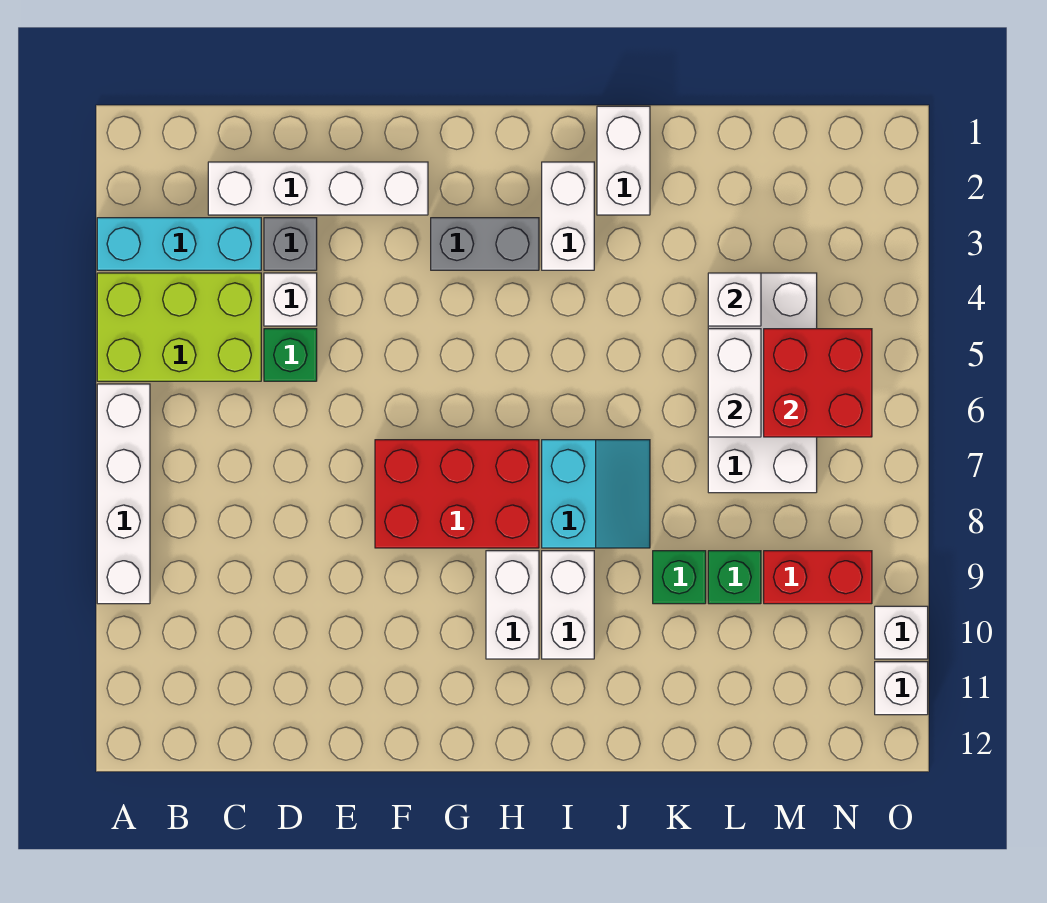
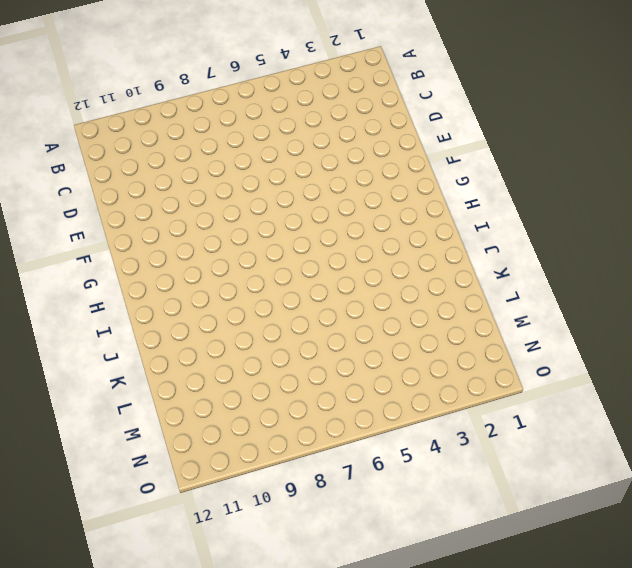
none -> cyan brick A3:C3 level 1
none -> lime brick A4:C5 level 1
none -> white brick A6:A9 level 1

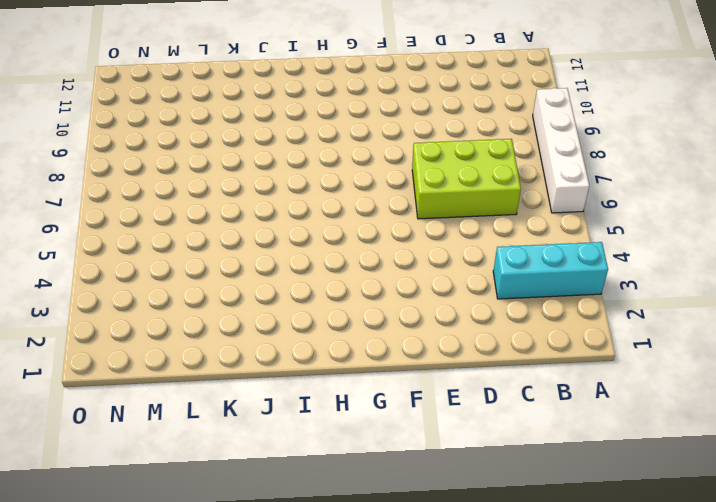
lime brick C6:E7 level 1 -> lime brick A4:C5 level 1
none -> white brick C2:F2 level 1
none -> grey brick D3 level 1
none -> white brick D4 level 1

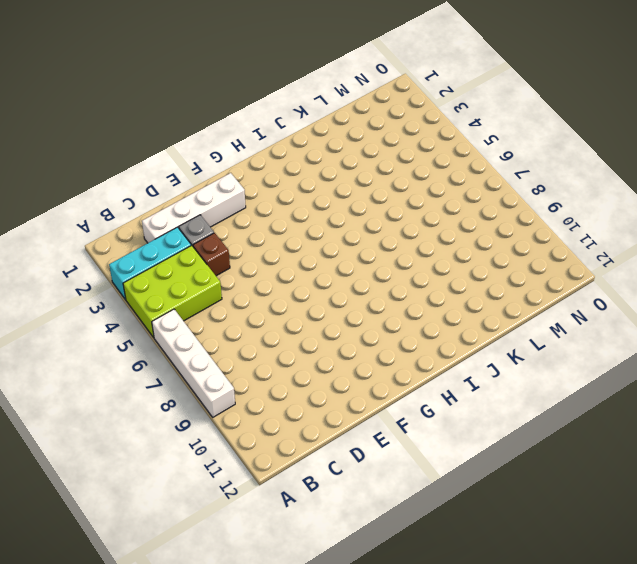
brown brick D4 level 1 -> white brick D4 level 1
none -> green brick D5 level 1
none -> red brick F7:H8 level 1
none -> grey brick G3:H3 level 1

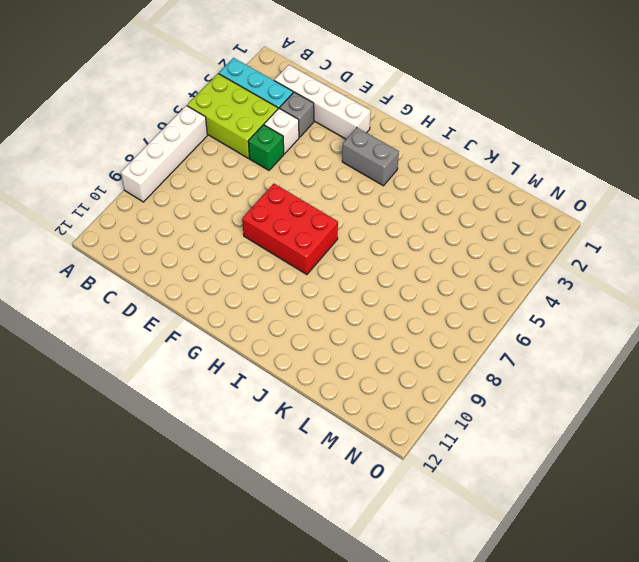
none -> white brick H9:H10 level 1
none -> white brick I2:I3 level 1
none -> cyan slope I7:J8 level 1 top I

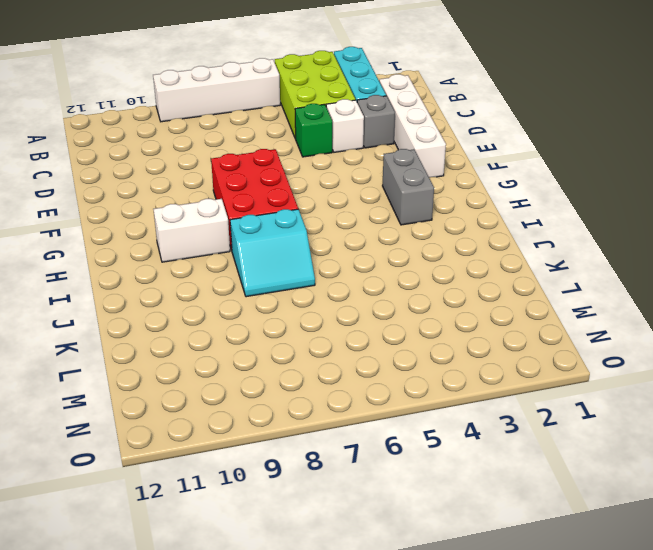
none -> white brick I2:I3 level 1
none -> white brick I9:I10 level 1
none -> white brick J1:J2 level 1

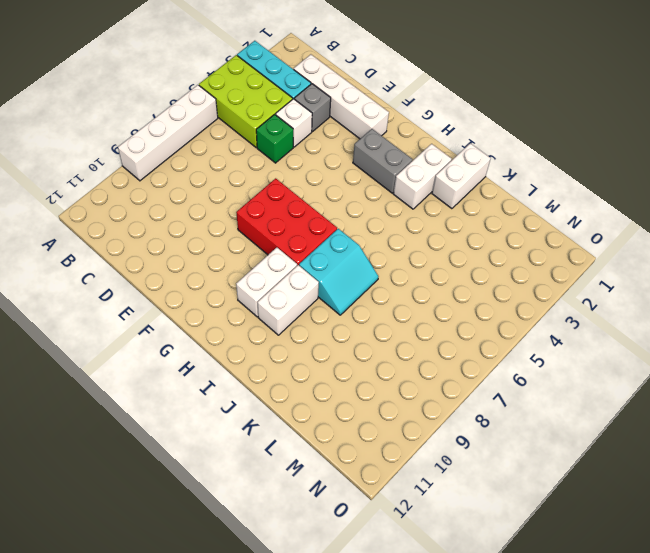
none -> green brick K9 level 1
none -> white brick L4:M7 level 1
none -> green brick L9 level 1

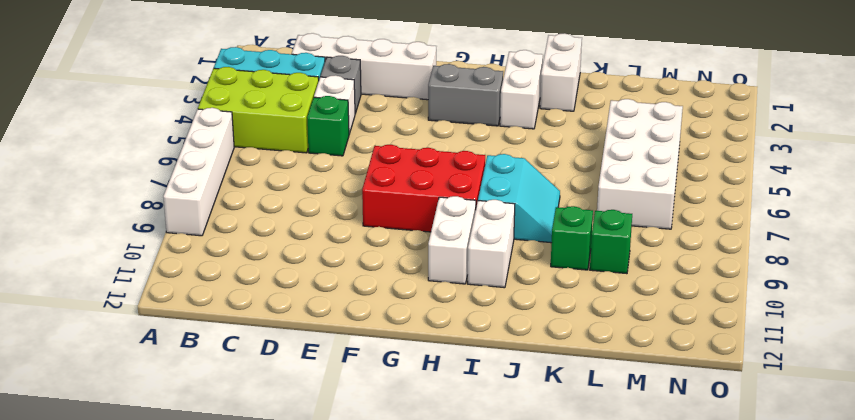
none -> red brick M9:N9 level 1
none -> white brick O10 level 1
none -> white brick O11 level 1

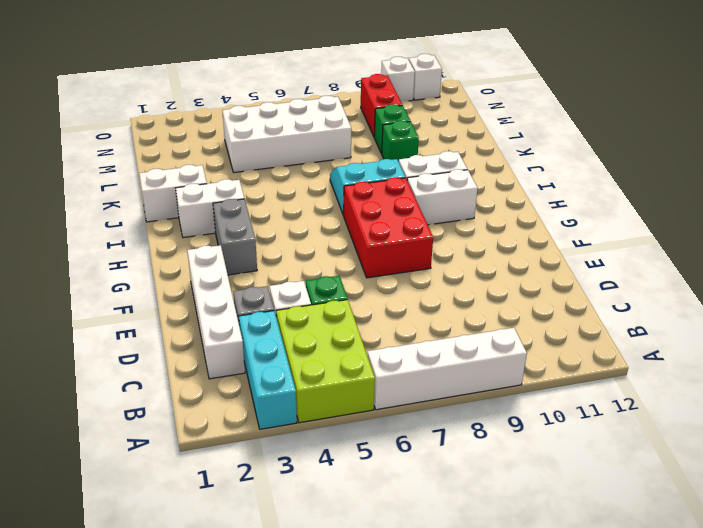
none -> white brick L4 level 2
none -> white brick L5:L6 level 2
none -> red brick M5:N6 level 2

